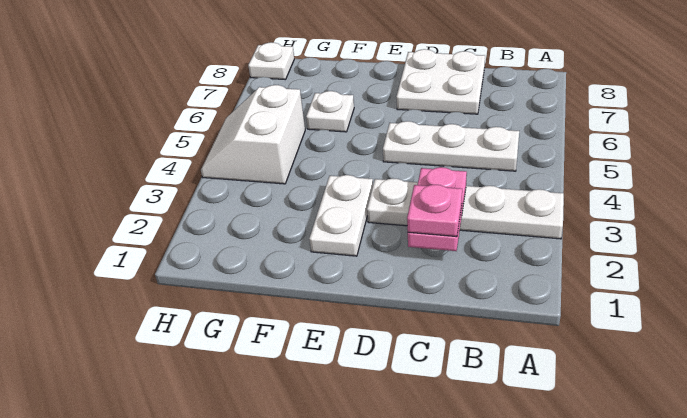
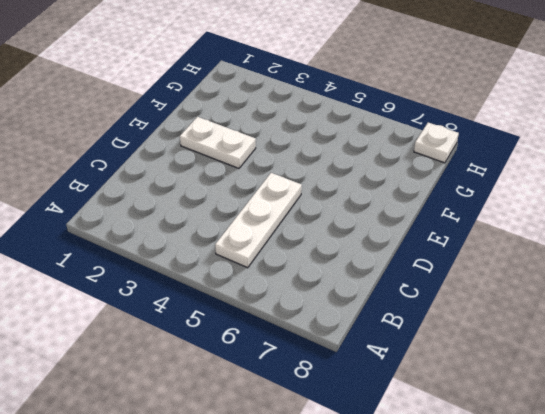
none -> white plate A3:D3 level 1
none -> white plate C7:D8 level 1

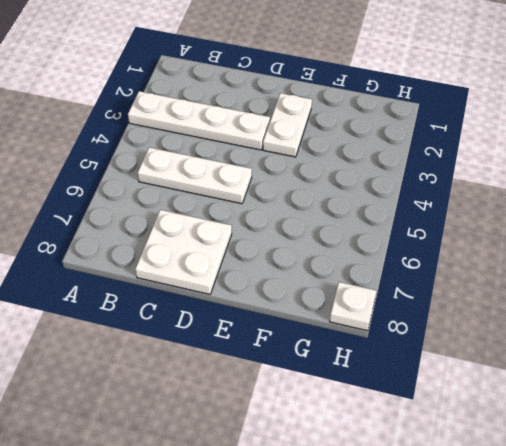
none -> white plate F6 level 1
none -> white slope G4:H5 level 1 top G

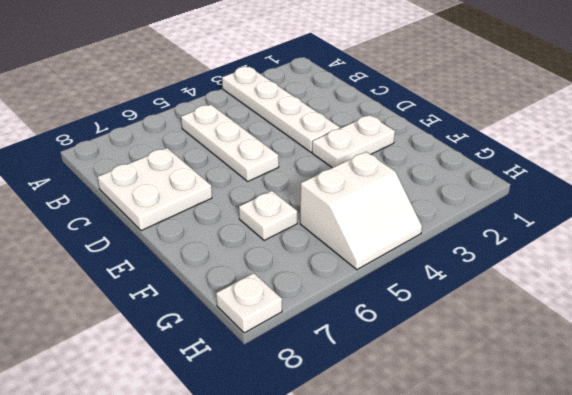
none -> pink plate C2:C3 level 2
none -> pink plate C2 level 3

